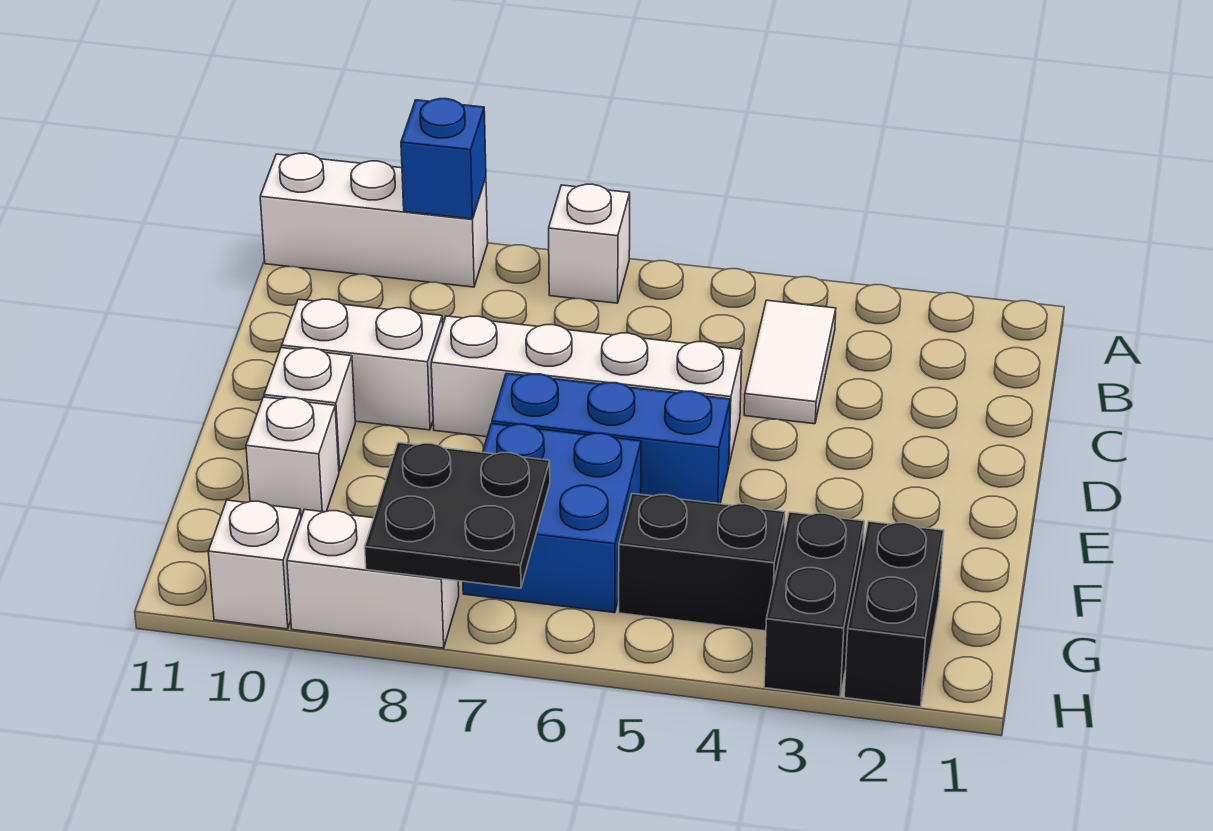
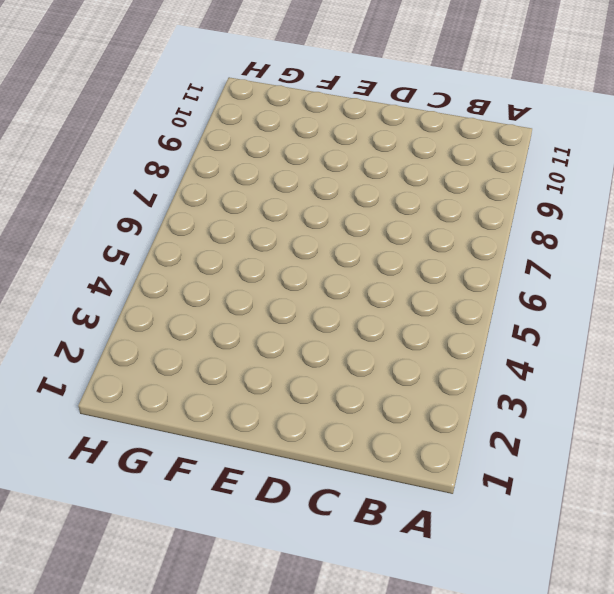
none -> white brick A7 level 1
none -> white brick A9:A11 level 1
none -> white tile B4:C4 level 1

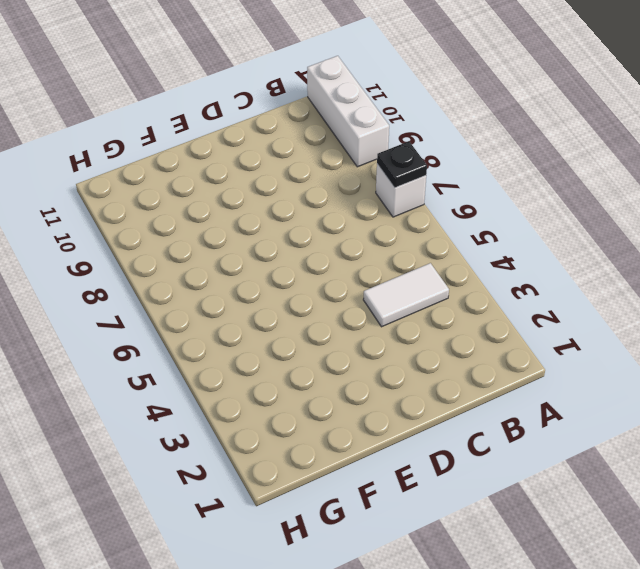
black plate A7 level 2 -> none
none -> white brick D5:D8 level 1
none -> white brick D9:D10 level 1
none -> blue brick E5:E7 level 1

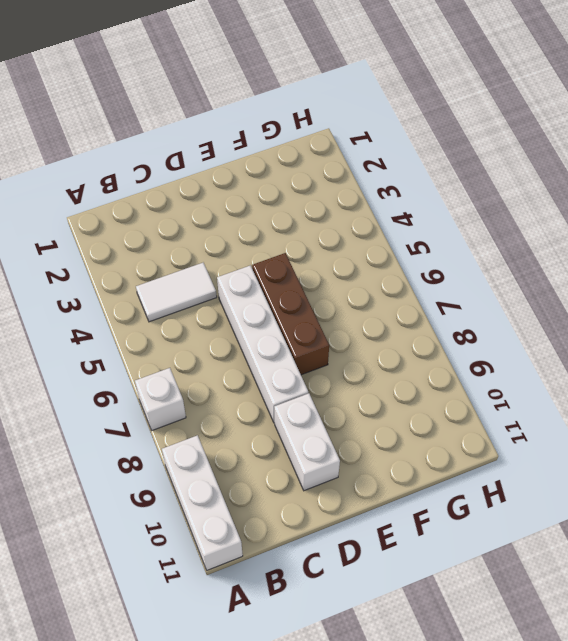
brown brick E5:E7 level 1 -> blue brick E5:E7 level 1
none -> white brick E10 level 1
none -> blue brick F6:G7 level 1
none -> white brick F10 level 1

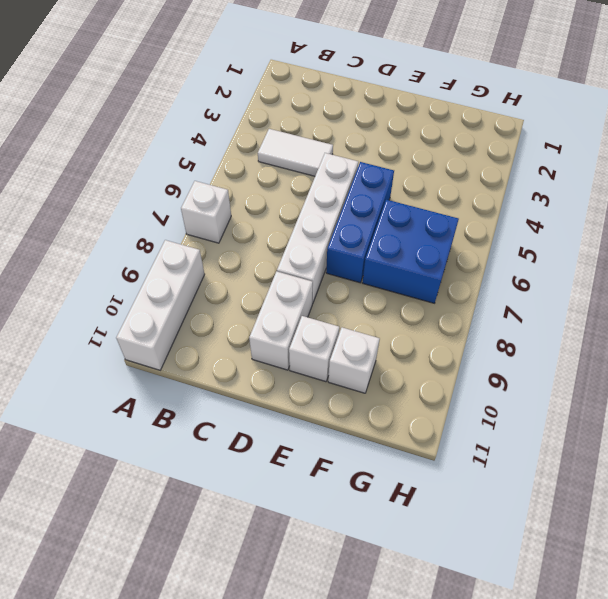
none -> black brick G2:H2 level 1
none -> black brick G3:H3 level 1
none -> black brick G4:G5 level 1

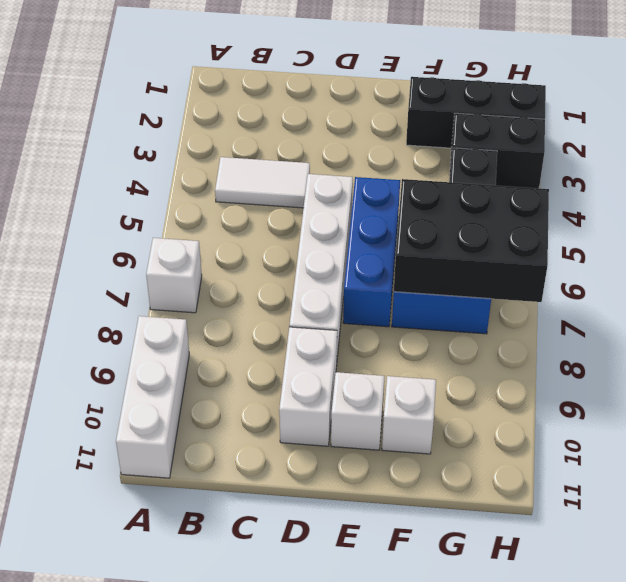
black brick F2:H2 level 1 -> black brick G2:H2 level 1
black brick F6:H7 level 2 -> black plate G7:H8 level 2
none -> white brick H8:H9 level 1
none -> white brick H10 level 1
none -> blue brick A9 level 2

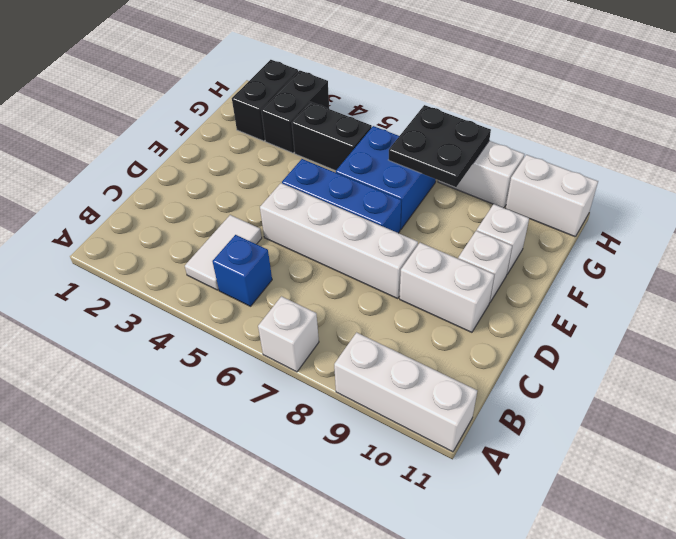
blue brick B5 level 1 -> blue brick A9 level 2
white brick H10:H11 level 1 -> white brick H10 level 1

